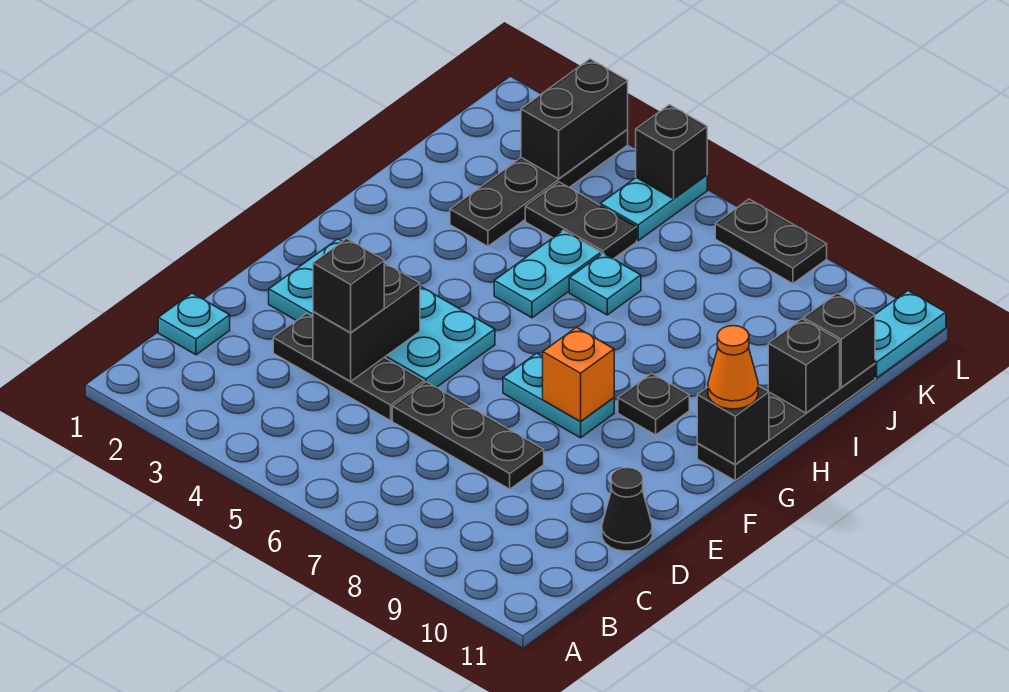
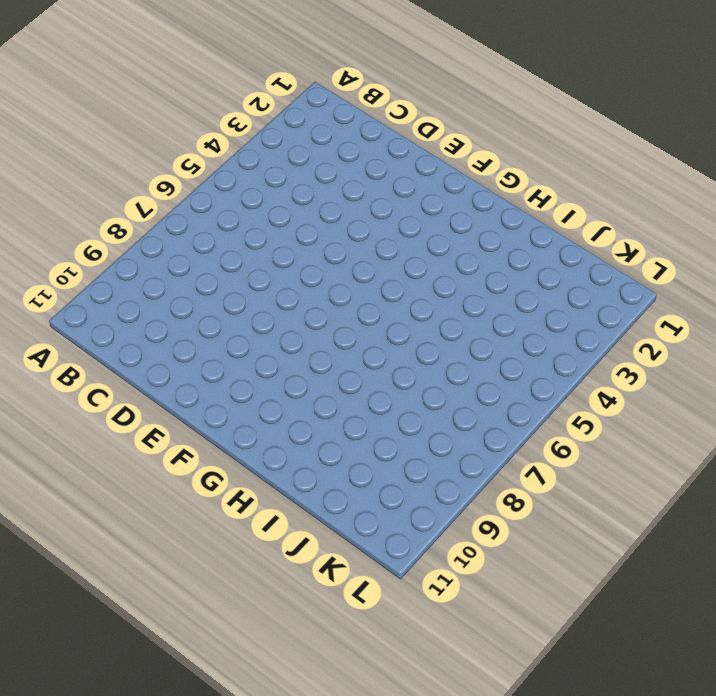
none -> cyan plate C1 level 1
none -> black plate D3:D5 level 1
none -> black plate D6:D8 level 1

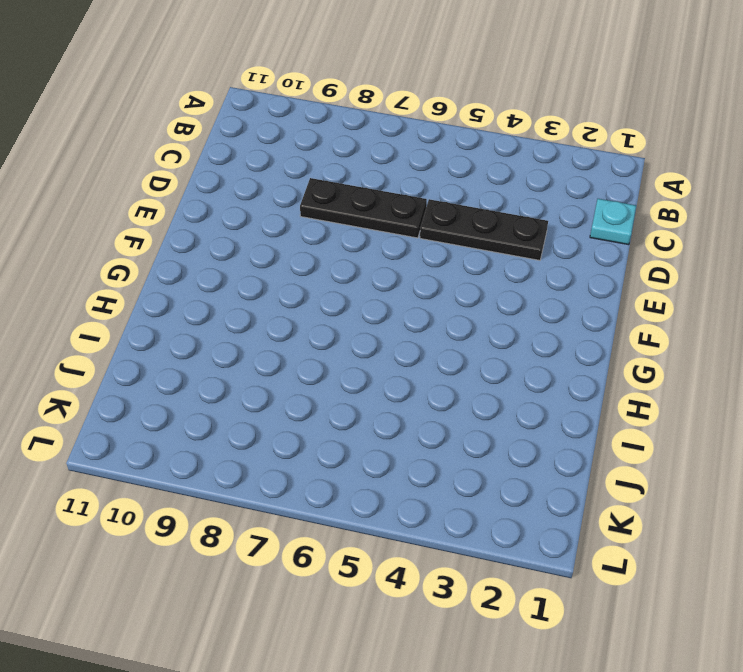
none -> black cone D11 level 1
none -> cyan plate E2:F5 level 1
none -> cyan plate F7:F8 level 1

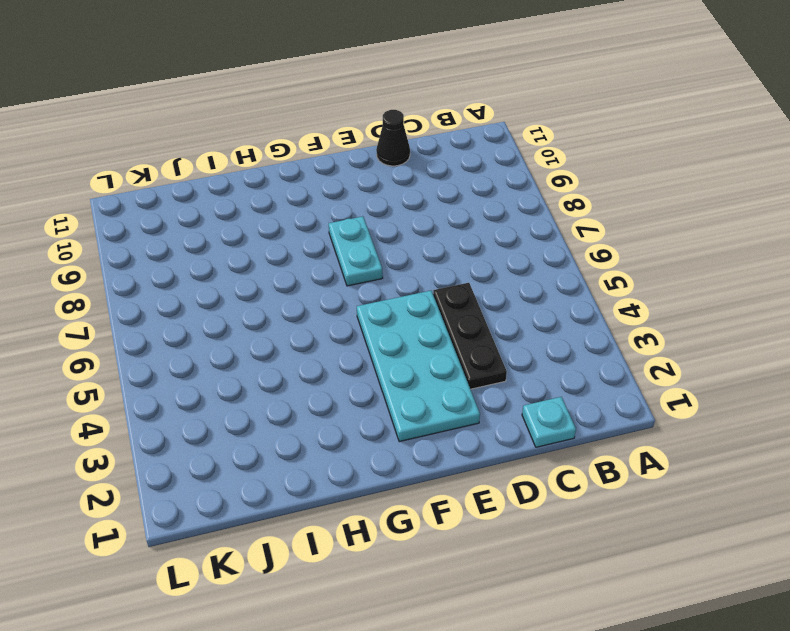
none -> black plate D6:D8 level 1
none -> black plate G9 level 1
none -> black plate G11:J11 level 1

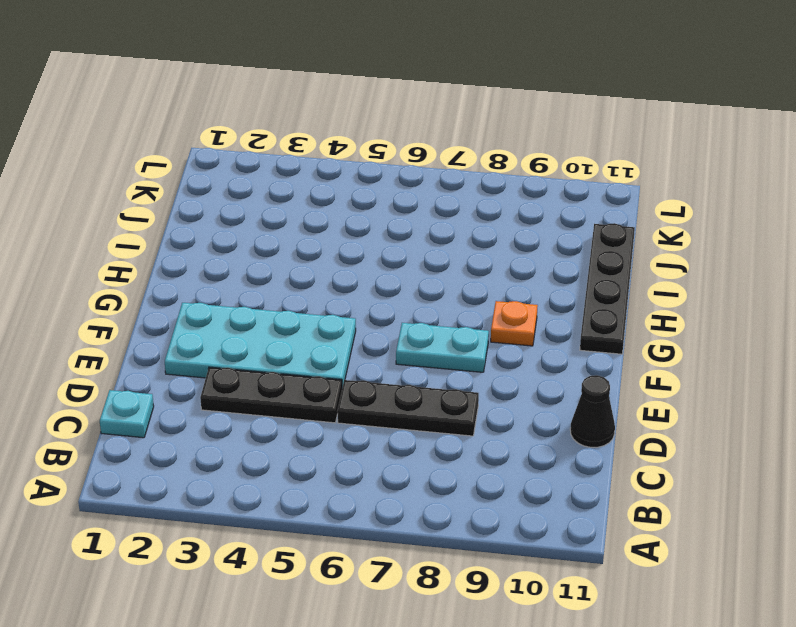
orange plate G9 level 1 -> black plate G9 level 1
none -> cyan plate H5:I5 level 1
none -> black plate I3:L3 level 1
none -> cyan plate I6 level 1

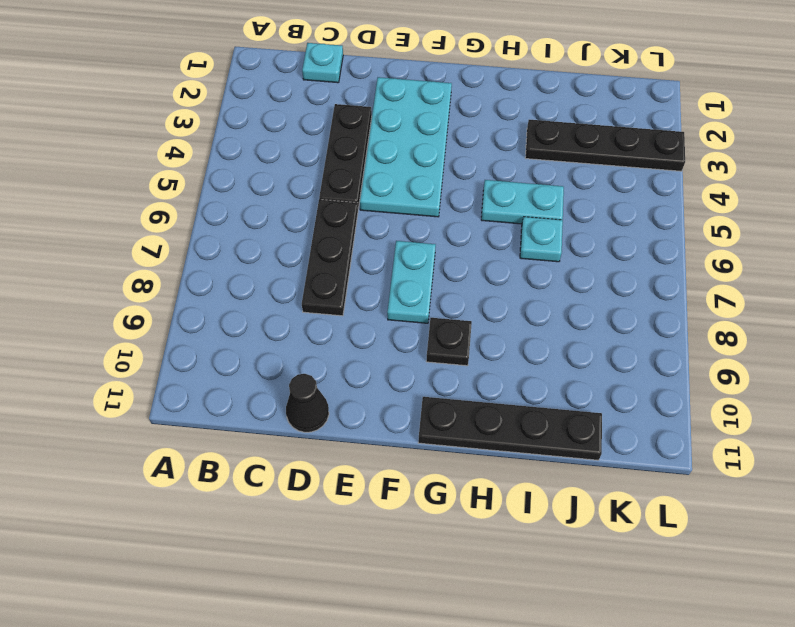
none -> black plate J4:J5 level 1
none -> cyan plate K5:L5 level 1
none -> cyan plate K11:L11 level 1

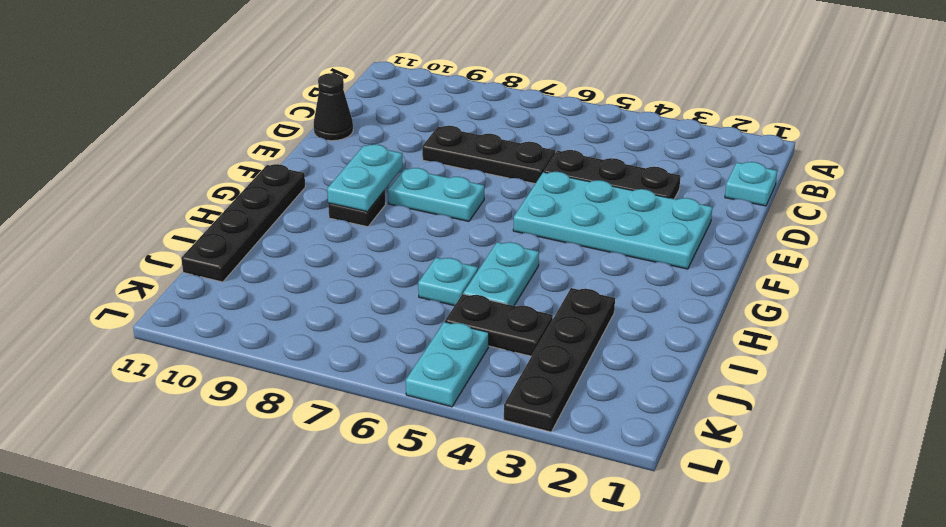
cyan plate F9:G9 level 2 -> cyan plate K11:L11 level 1
none -> black plate L7:L8 level 1
none -> black brick D4:E4 level 2
none -> orange brick F8 level 2

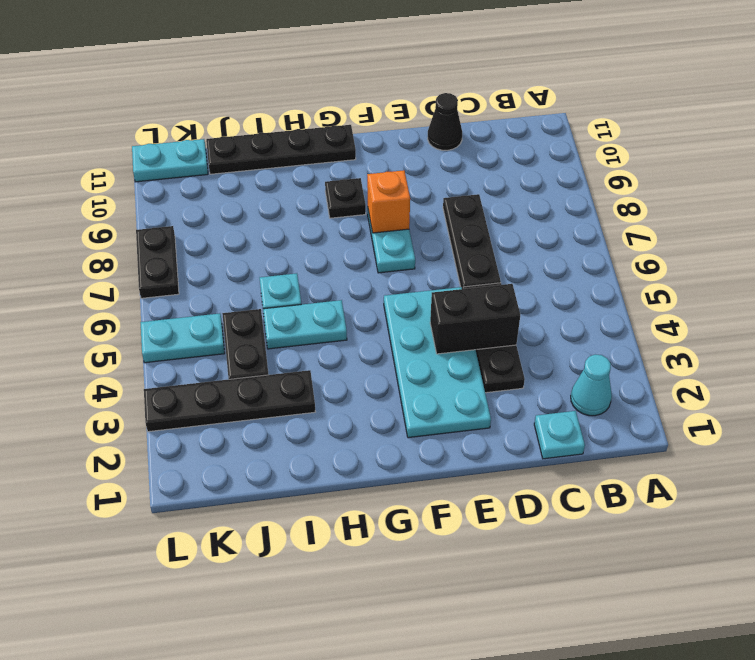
cyan cone B2 level 1 -> none
none -> black brick G11 level 2
none -> black brick I11 level 2
none -> black brick J11 level 2

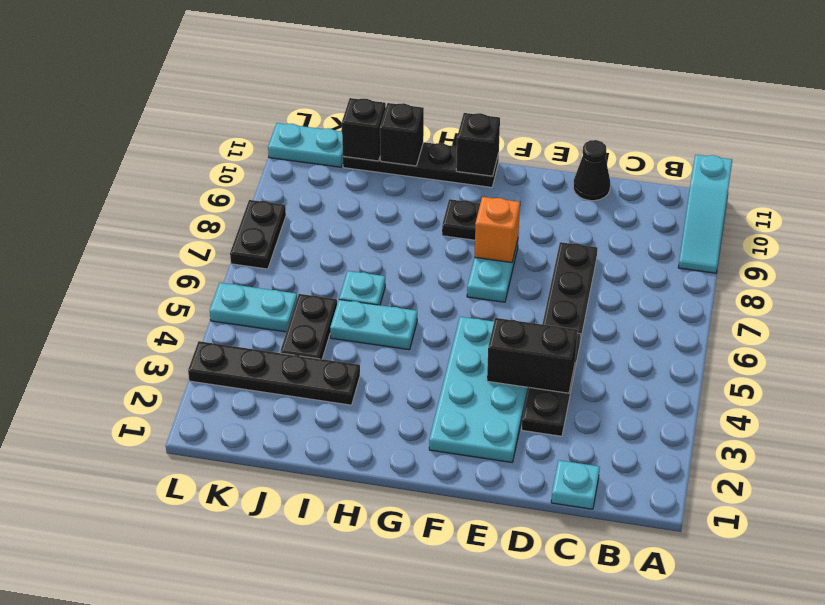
cyan slope A9:A11 level 1 top 11 -> none
none -> black brick K3:L3 level 2
none -> black brick L5 level 2
none -> black brick D4 level 3

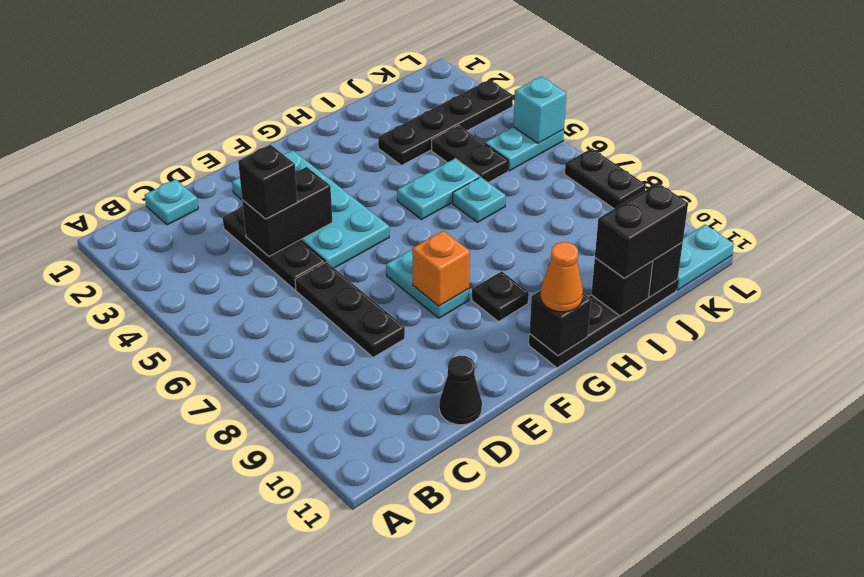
black brick I11:J11 level 3 -> black brick K3:L3 level 2
cyan brick L5 level 2 -> black brick L5 level 2

